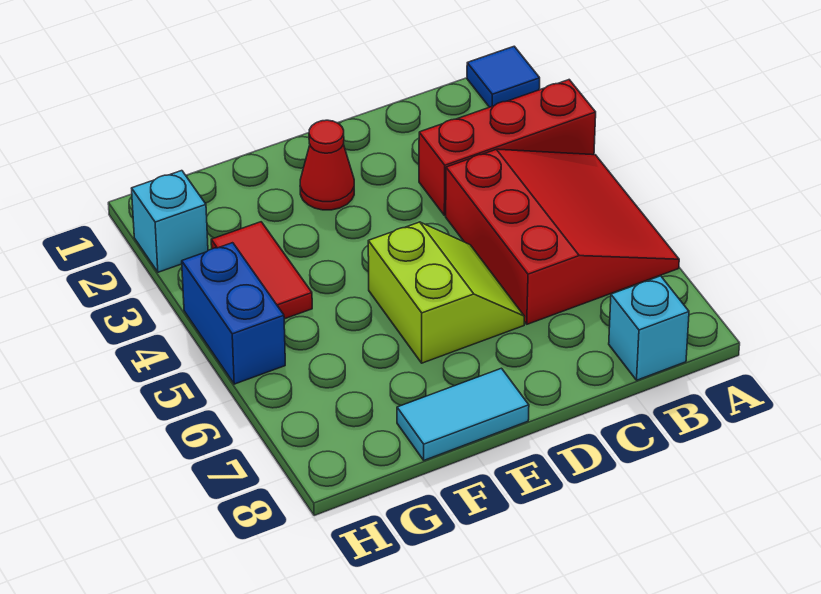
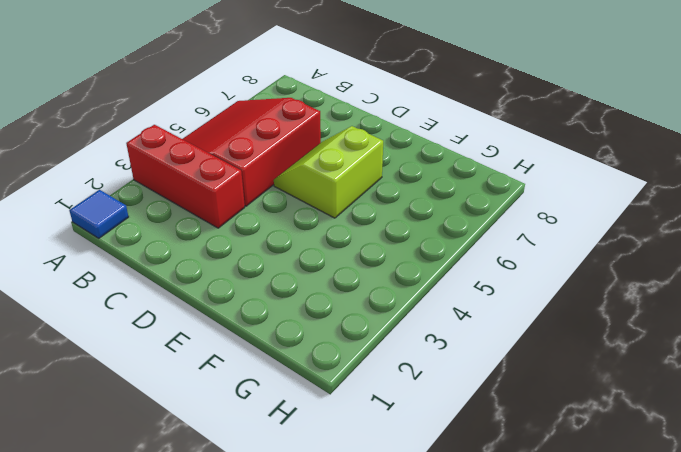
none -> cyan brick B8 level 1
none -> red cone E2 level 1

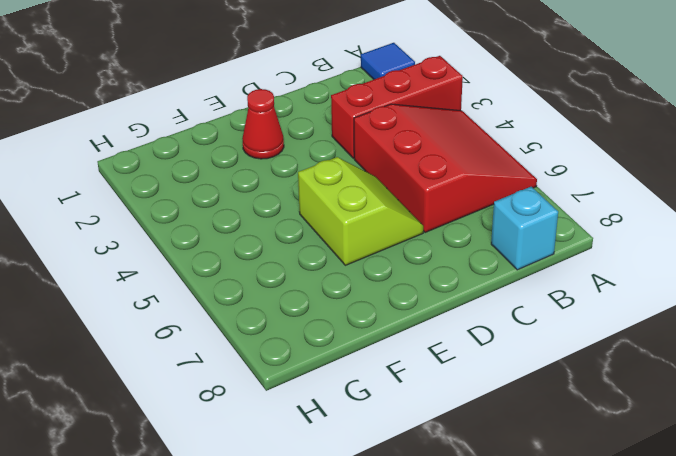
none -> cyan tile E8:F8 level 1
none -> red tile G3:G4 level 1

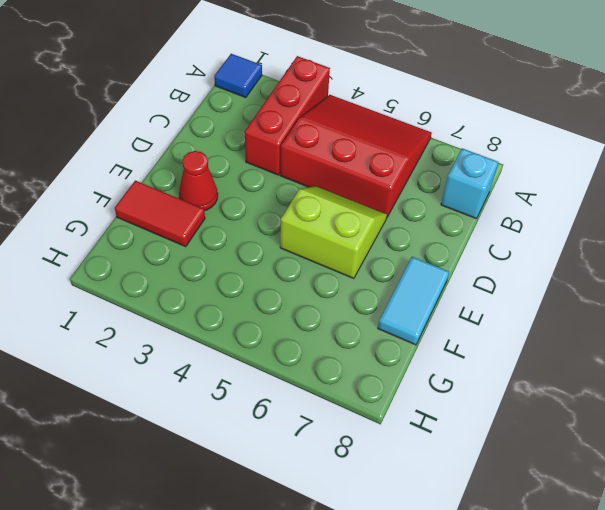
red tile F1:F2 level 1 -> red tile G3:G4 level 1
none -> cyan brick H2 level 1
none -> blue brick H4:H5 level 1

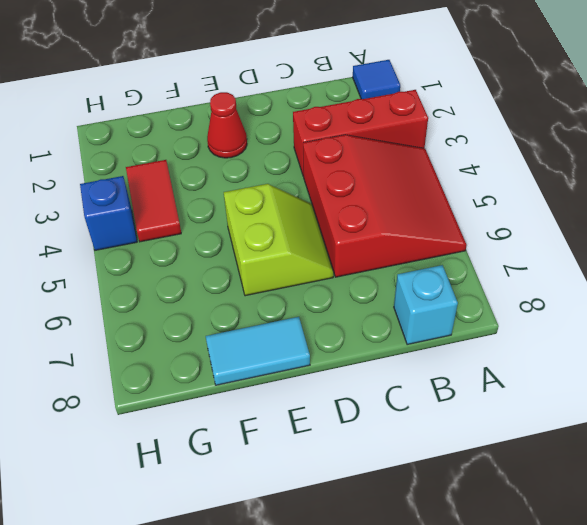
blue brick H4 level 1 -> blue brick H4:H5 level 1
none -> cyan brick H2 level 1

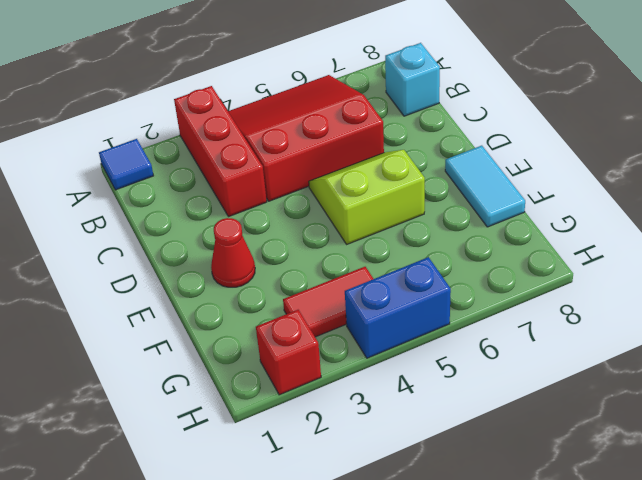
red brick H2 level 1 -> cyan brick H2 level 1

